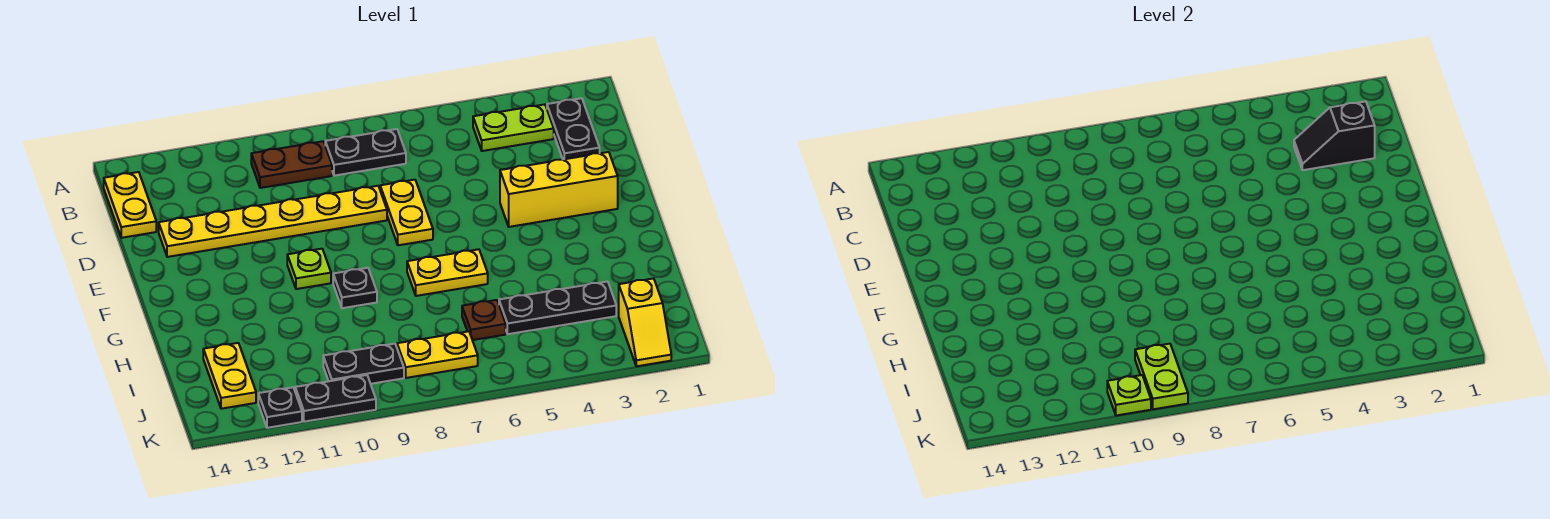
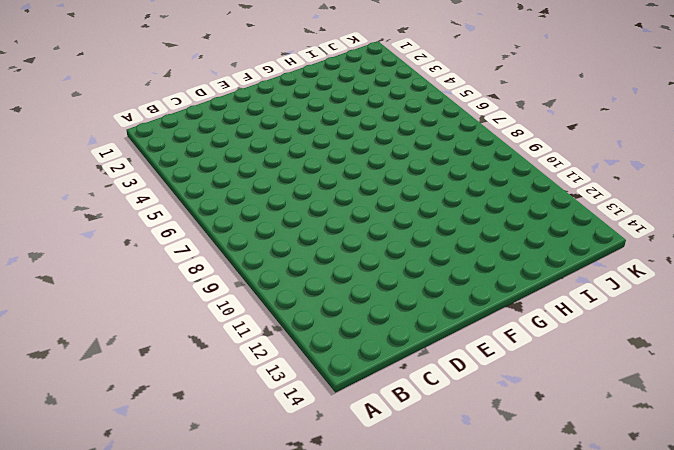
none -> black plate B2:C2 level 1
none -> lime plate B3:B4 level 1
none -> black plate B7:B8 level 1

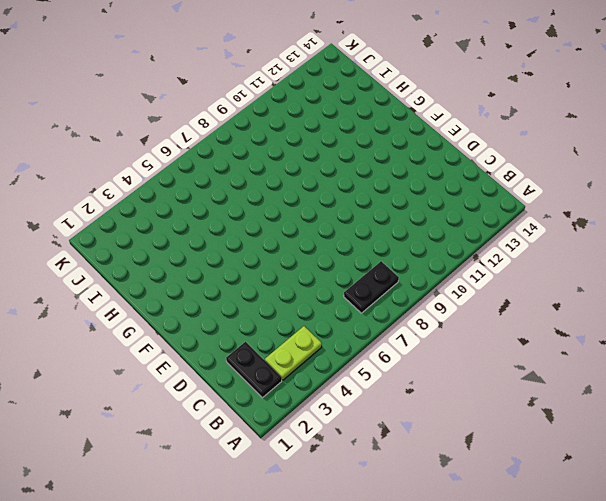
none -> brown plate B9:B10 level 1
none -> yellow plate B14:C14 level 1
none -> yellow plate D7:E7 level 1

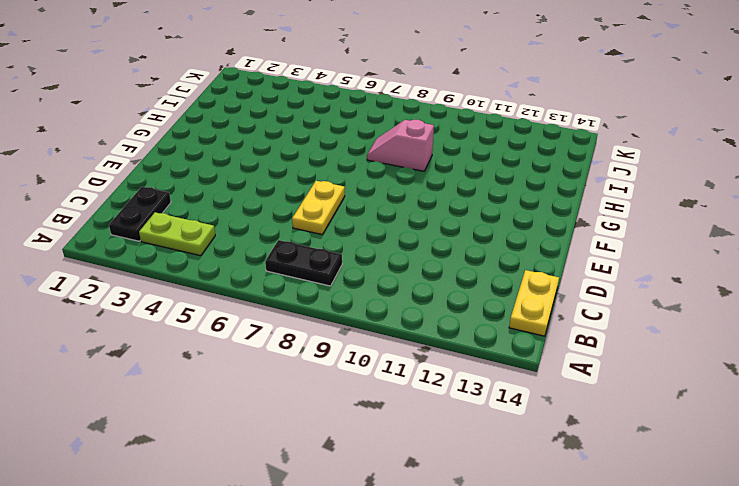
pink slope H8:H9 level 1 top 9 -> none
none -> brown plate B9:B10 level 1
none -> yellow plate D8:D13 level 1
none -> yellow brick E2:E4 level 1

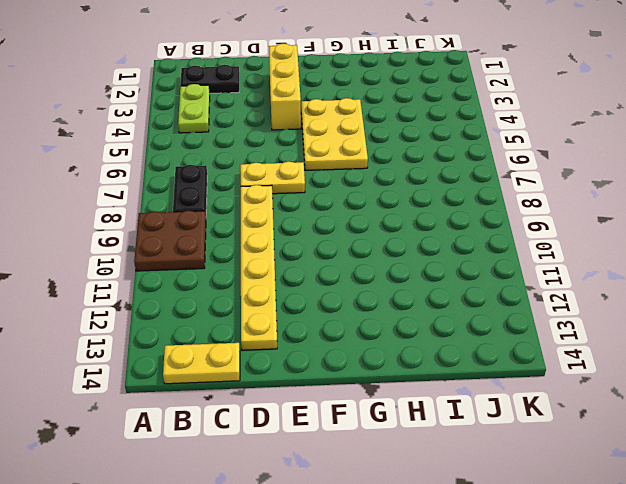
brown plate A9:B10 level 1 -> brown plate B9:B10 level 1
yellow plate F4:G6 level 1 -> yellow plate G6:G7 level 1
none -> lime plate F10 level 1
none -> black plate G9 level 1
none -> black plate I3:I5 level 1

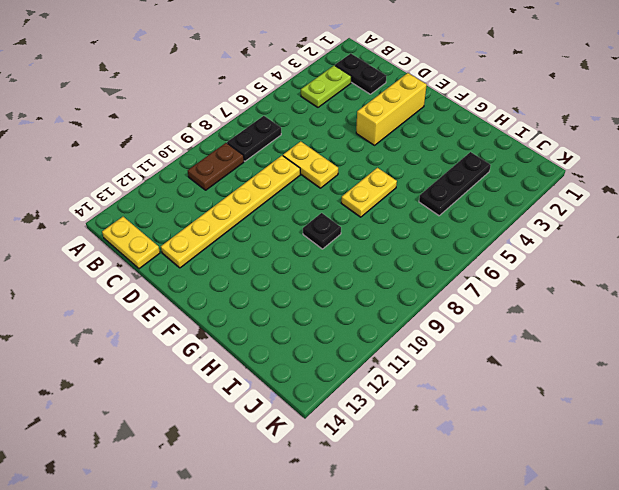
none -> lime plate F10 level 1
none -> brown plate I6 level 1
none -> yellow plate I13:J13 level 1

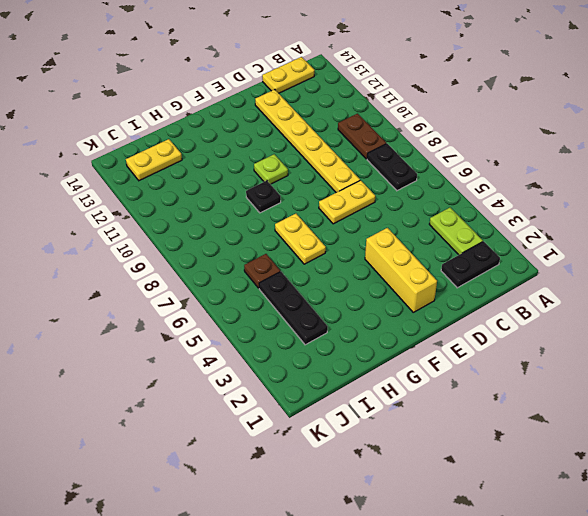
none -> yellow slope J2:K2 level 1 top J
none -> yellow plate J7:J8 level 1
none -> black plate J9:J10 level 1

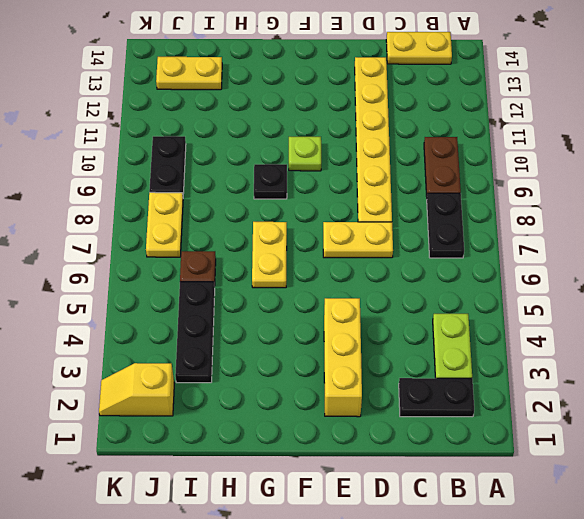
none -> black plate K10:K11 level 1
none -> black plate K12 level 1
none -> black slope C2:C3 level 2 top 2

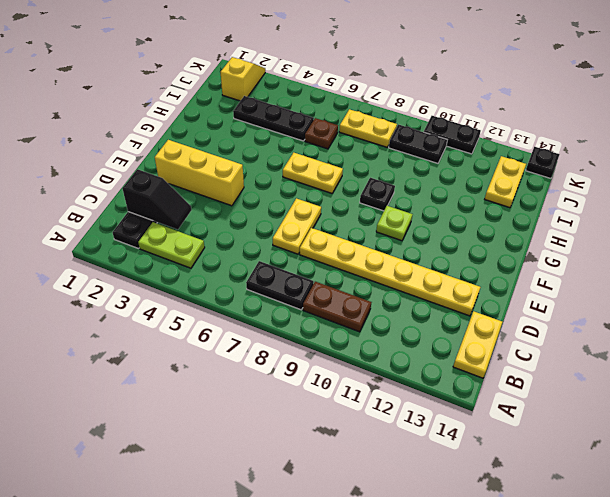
black plate K14 level 1 -> black plate K12 level 1
none -> lime plate J9:K9 level 2
none -> lime plate K10 level 2

